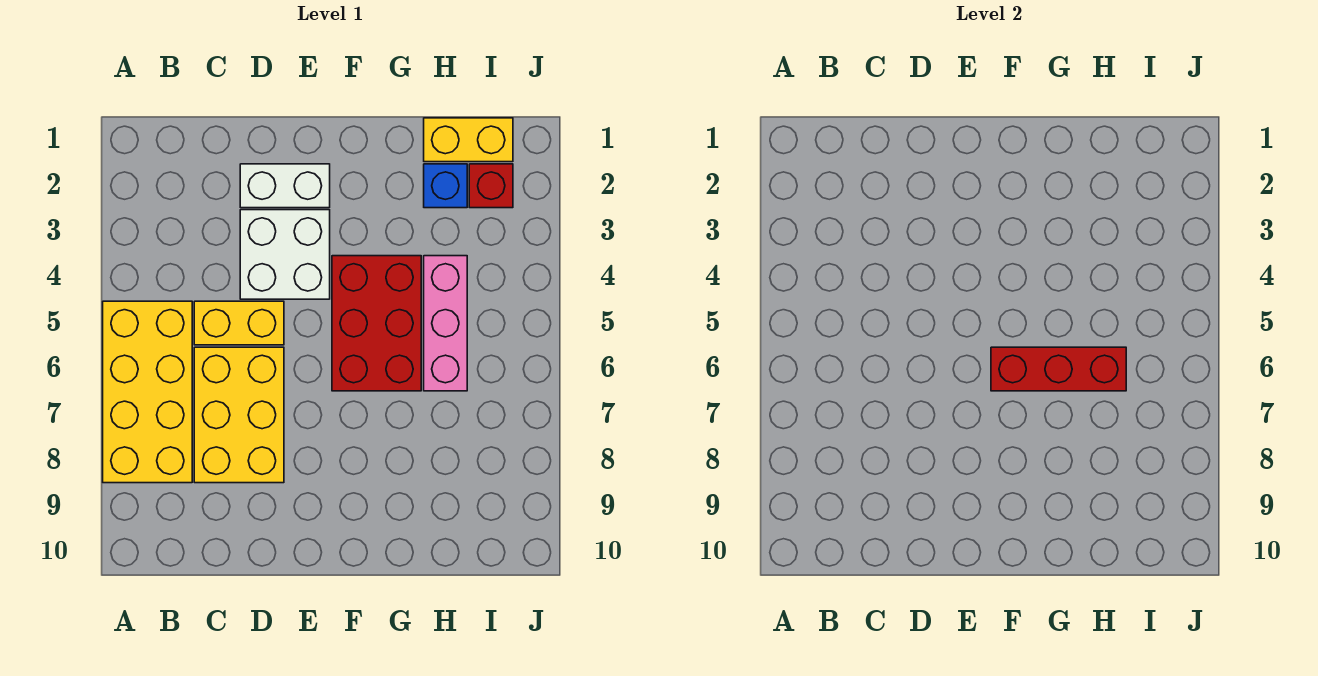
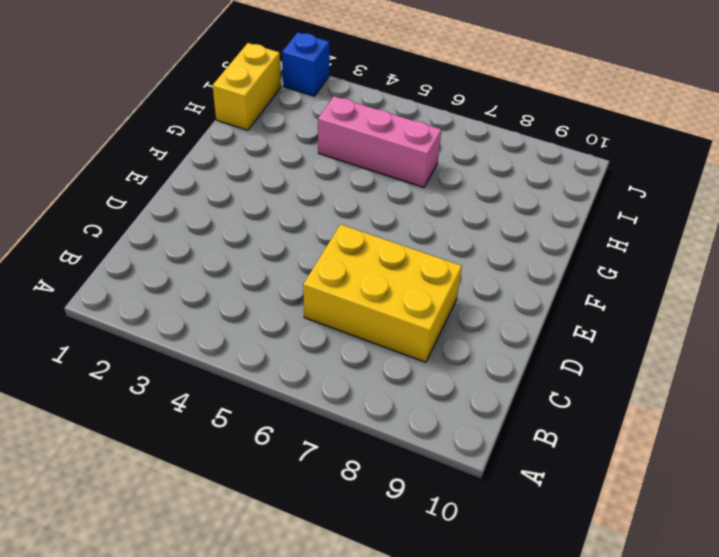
blue brick J2 level 1 -> blue brick H2 level 1
none -> yellow brick A5:B8 level 1
none -> yellow brick C5:D5 level 1

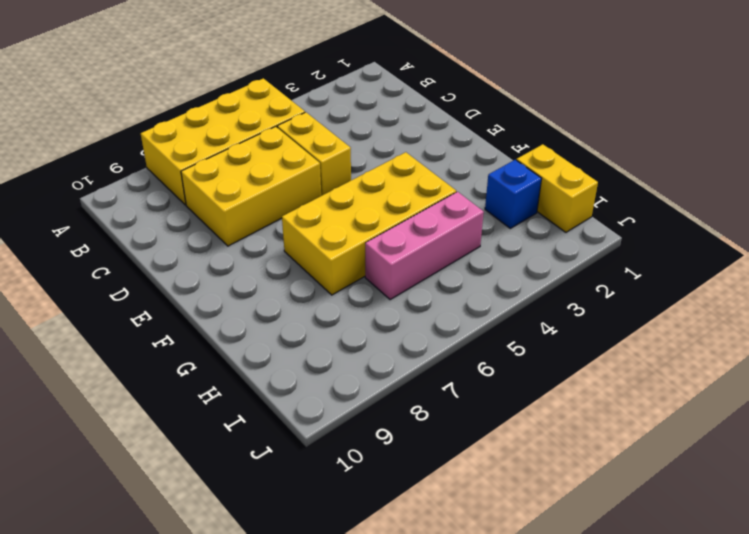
yellow brick F4:G7 level 1 -> red brick F4:G6 level 1
none -> white brick D2:E2 level 1
none -> white brick D3:E4 level 1

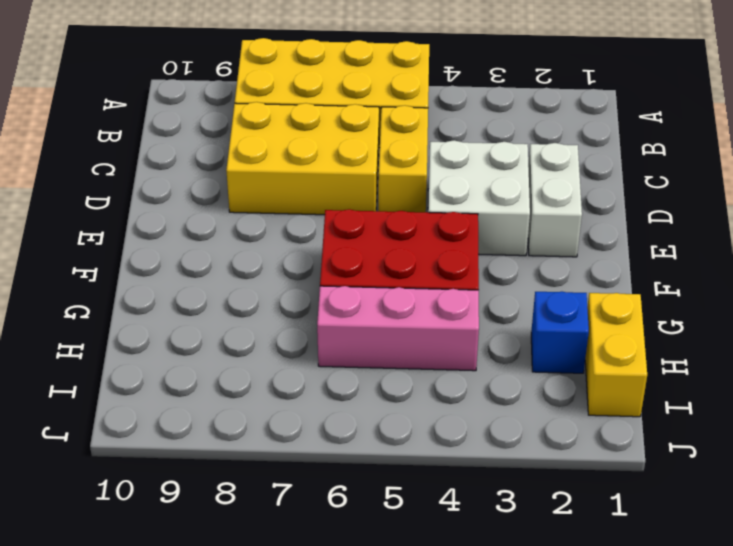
none -> red brick I2 level 1
none -> red brick F6:H6 level 2

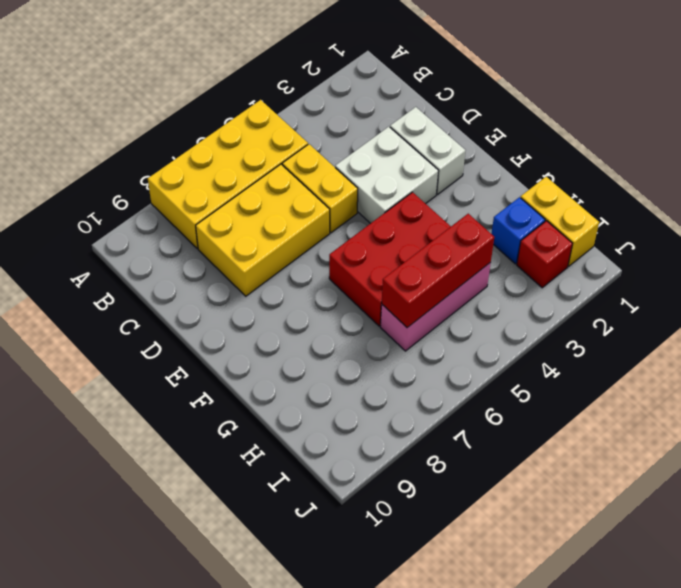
red brick H4:H6 level 2 -> red brick F6:H6 level 2

